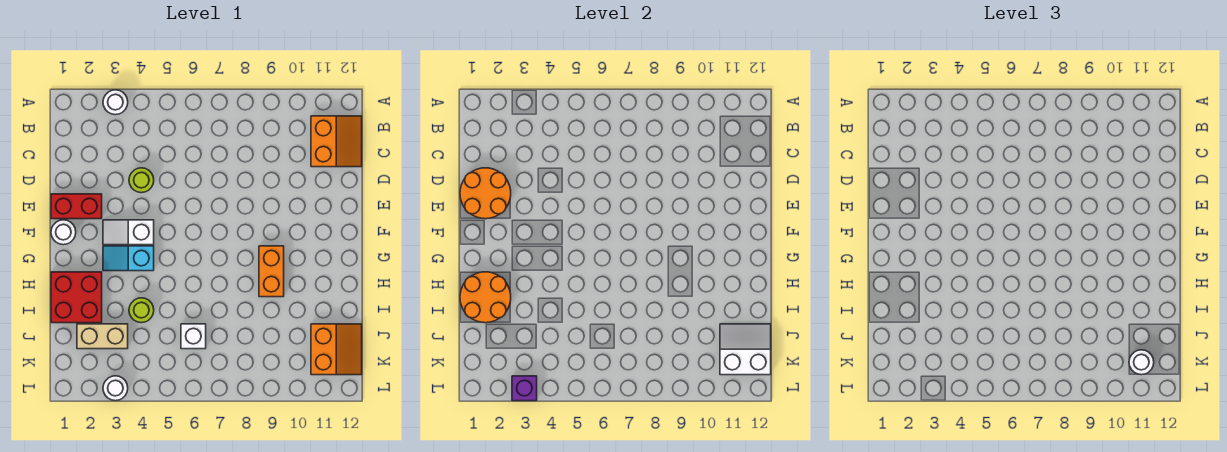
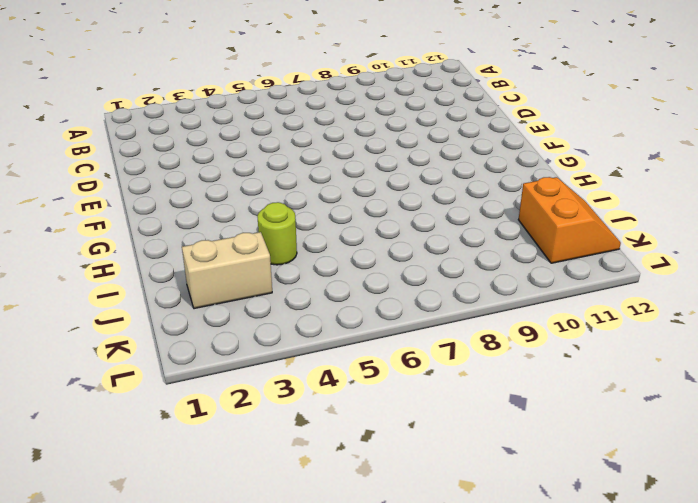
none -> white round brick A3 level 1
none -> orange slope B11:C12 level 1 top 11
none -> lime round brick D4 level 1

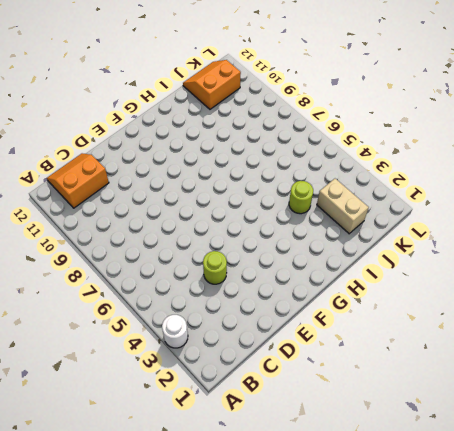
none -> red brick E1:E2 level 1
none -> white round brick F1 level 1
none -> white slope F3:F4 level 1 top 4

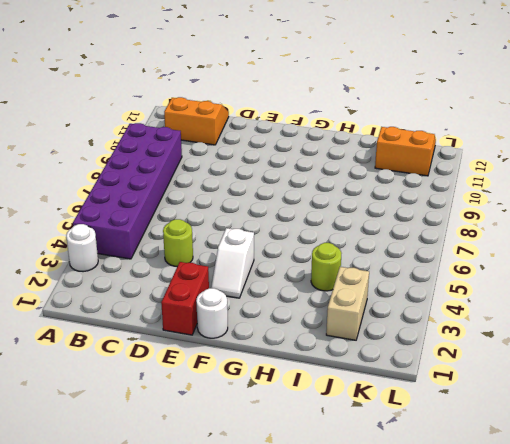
purple brick A4:B9 level 1 -> none
none -> cyan slope G3:G4 level 1 top 4
none -> orange brick G9:H9 level 1
none -> red brick H1:I2 level 1

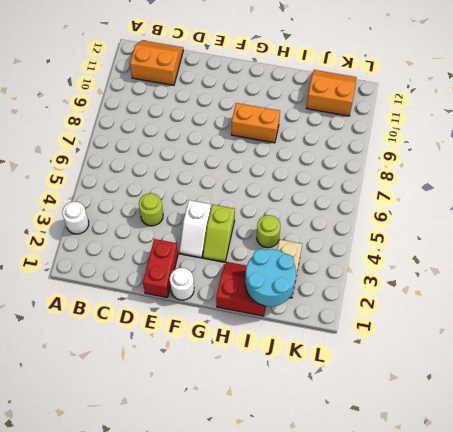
lime slope G3:G4 level 1 top 4 -> cyan slope G3:G4 level 1 top 4
red slope H1:I2 level 1 top 1 -> red brick H1:I2 level 1
cyan round brick I1:J2 level 2 -> orange round brick H1:I2 level 2
none -> white brick J6 level 1
none -> white round brick L3 level 1
none -> orange round brick D1:E2 level 2

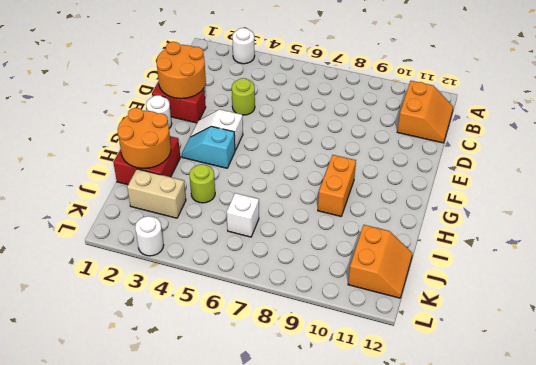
none -> white slope J11:K12 level 2 top K
none -> purple brick L3 level 2
none -> white round brick K11 level 3

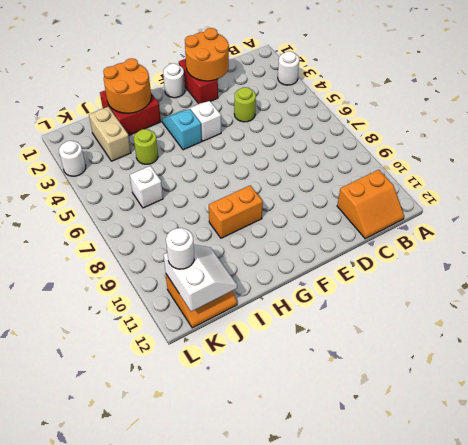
none -> purple brick L3 level 2

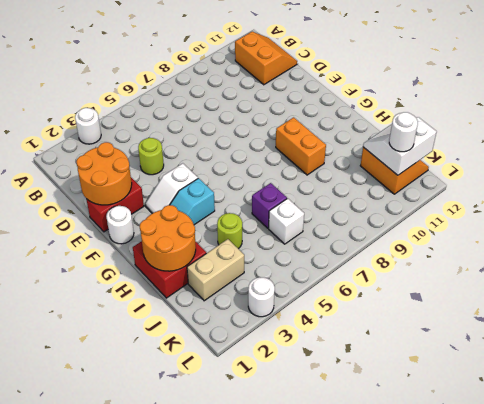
purple brick I6 level 1 -> purple brick L3 level 2

